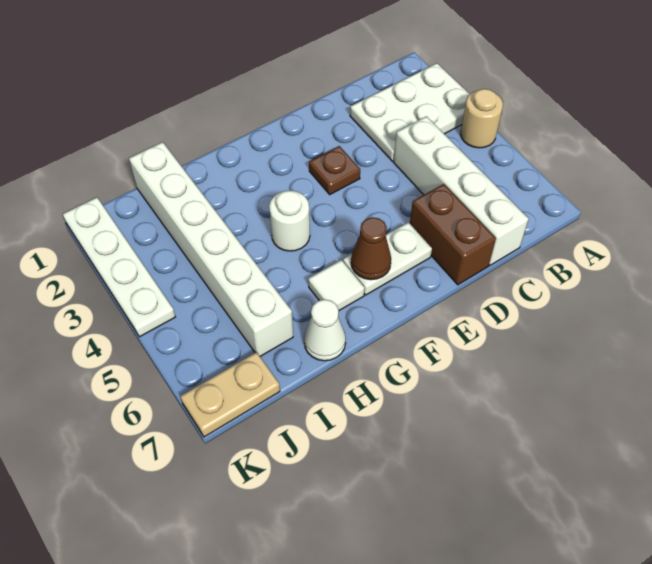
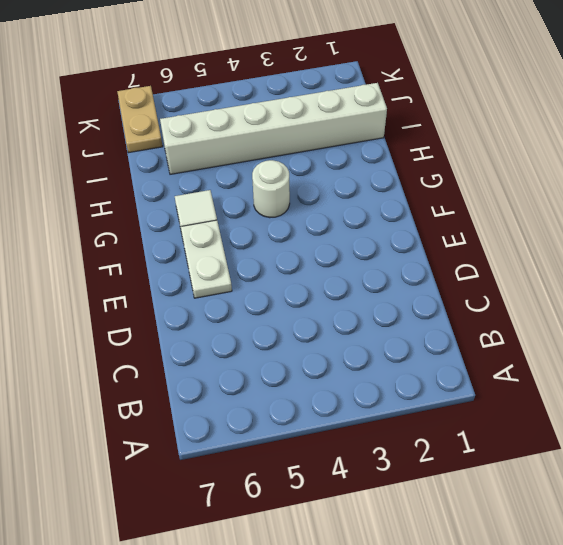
none -> white plate A2:C3 level 1
none -> tan round brick A4 level 1
none -> white brick C4:C7 level 1

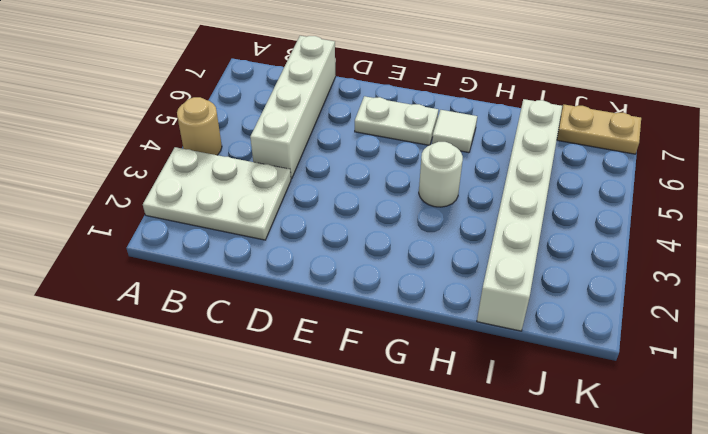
none -> brown brick D6:D7 level 1
none -> brown plate E3 level 1
none -> white cone H7 level 1

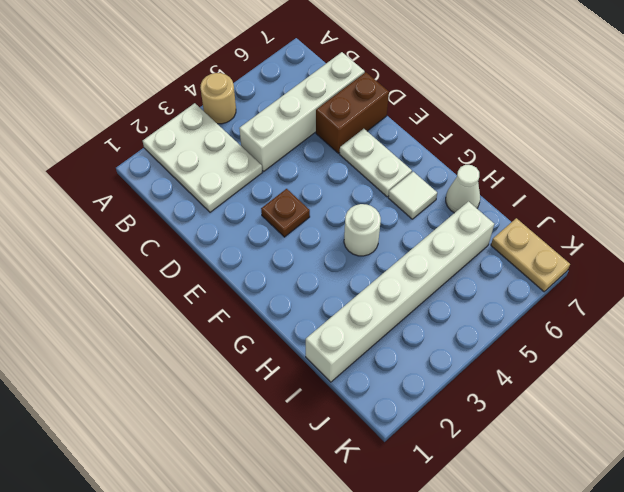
none -> white plate K1:K4 level 1
none -> brown cone F6 level 2

